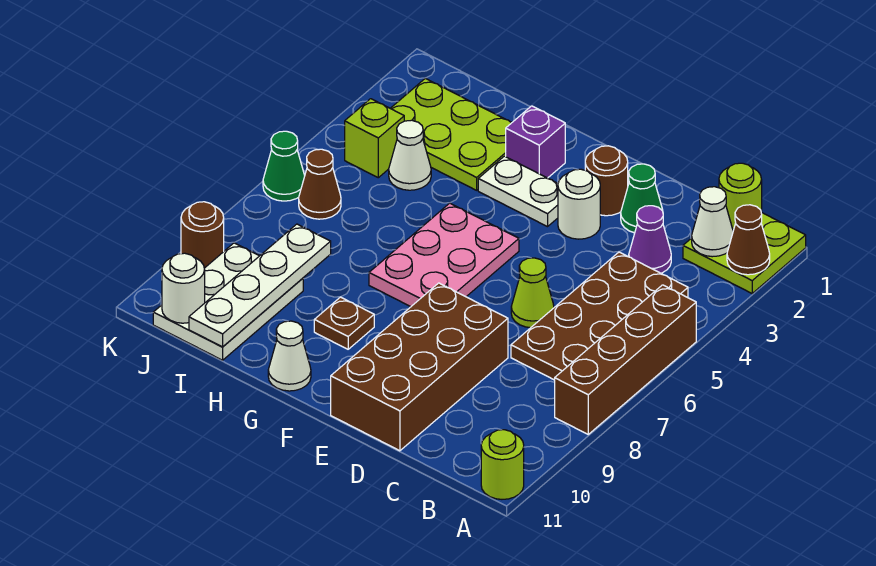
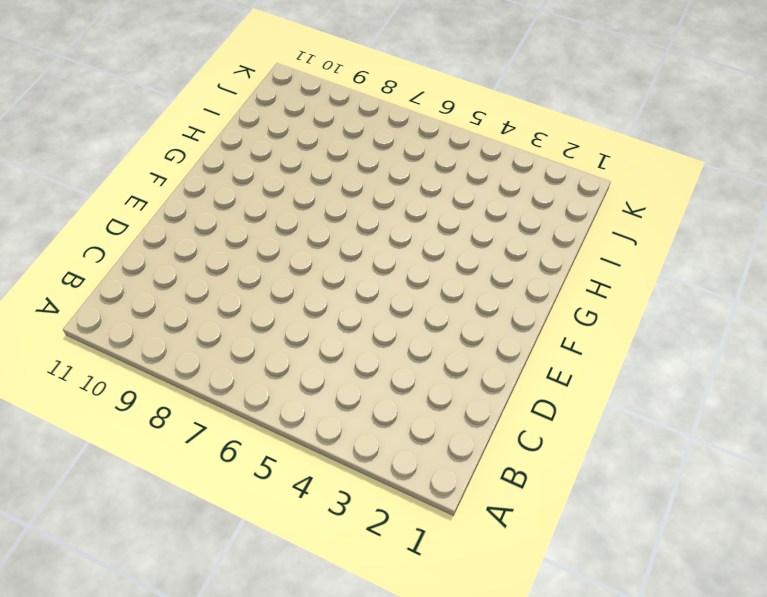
none -> lime plate A1:B2 level 1
none -> brown brick A5:A8 level 1
none -> lime round brick A11 level 1

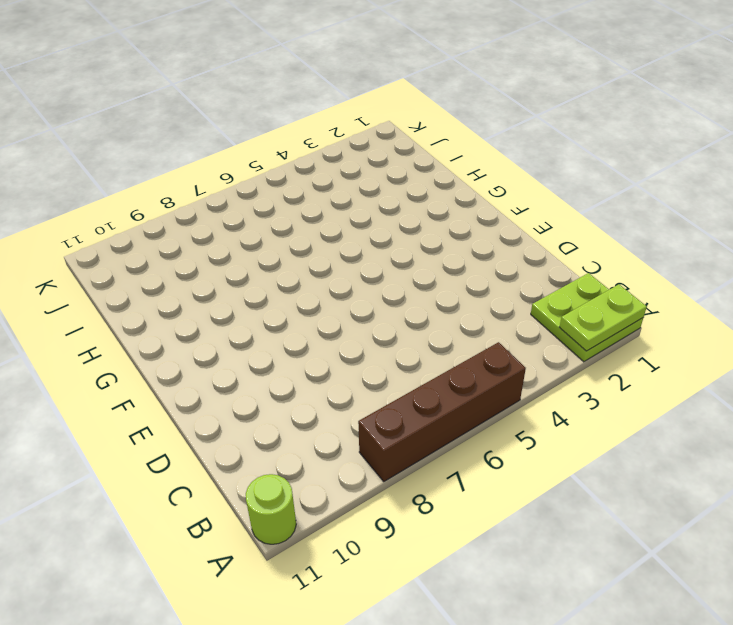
lime plate A1:A2 level 2 -> brown cone A2 level 2
none -> brown plate B4:C7 level 1
none -> purple cone C3 level 1
none -> green cone D2 level 1

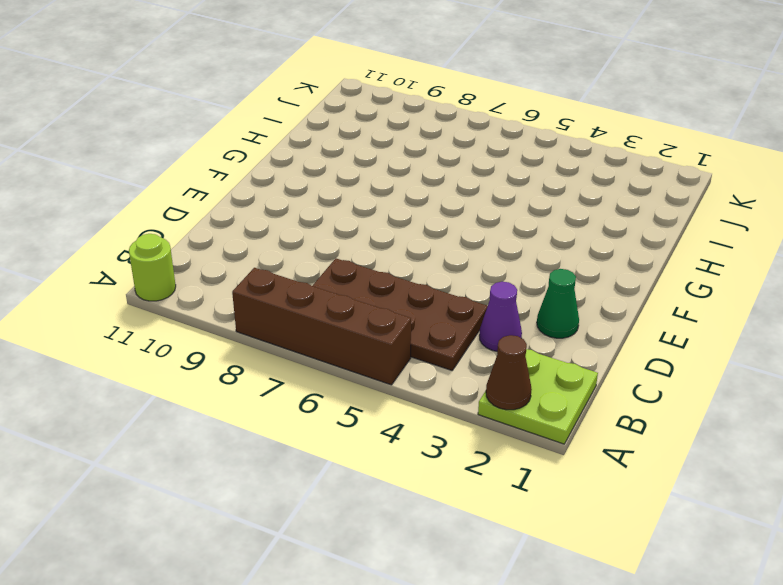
none -> lime cone D6 level 1
none -> brown brick D8:E11 level 1
none -> brown round brick E2 level 1

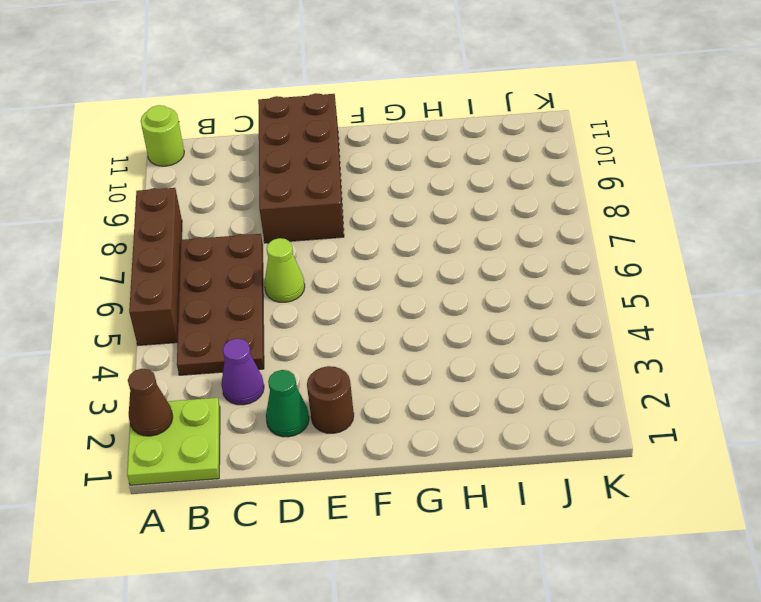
none -> white round brick E3 level 1
none -> white plate F3:G3 level 1
none -> pink plate F5:G7 level 1

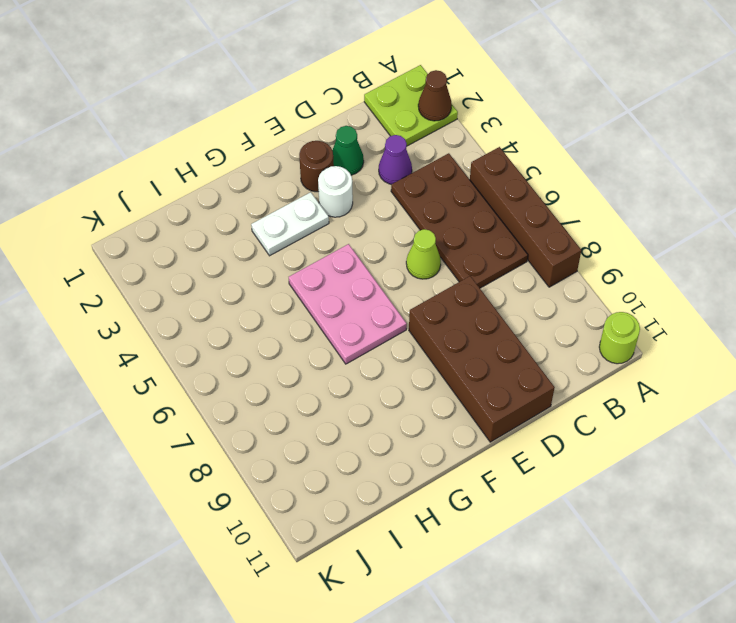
none -> purple brick G2 level 1
none -> brown plate G9 level 1
none -> white cone G11 level 1

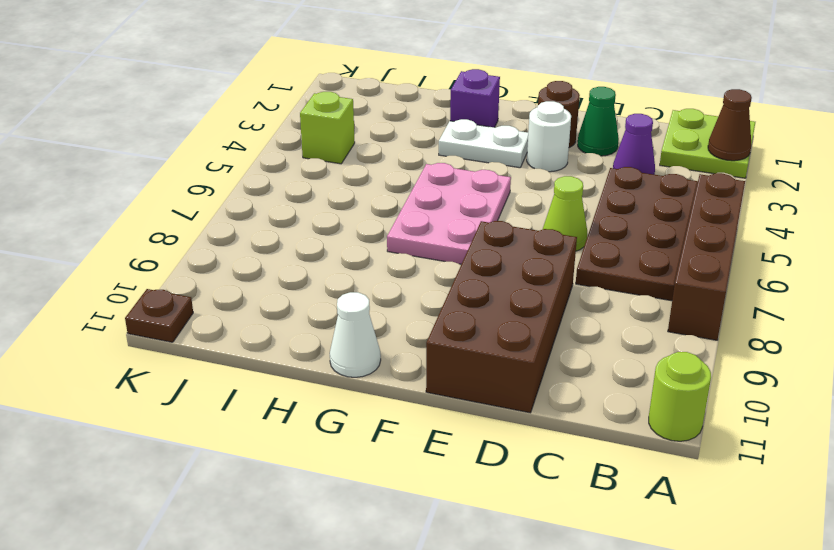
brown plate K11 level 1 -> brown plate G9 level 1
none -> lime plate H2:J3 level 1
none -> white cone I4 level 1
none -> white plate I9:J11 level 1

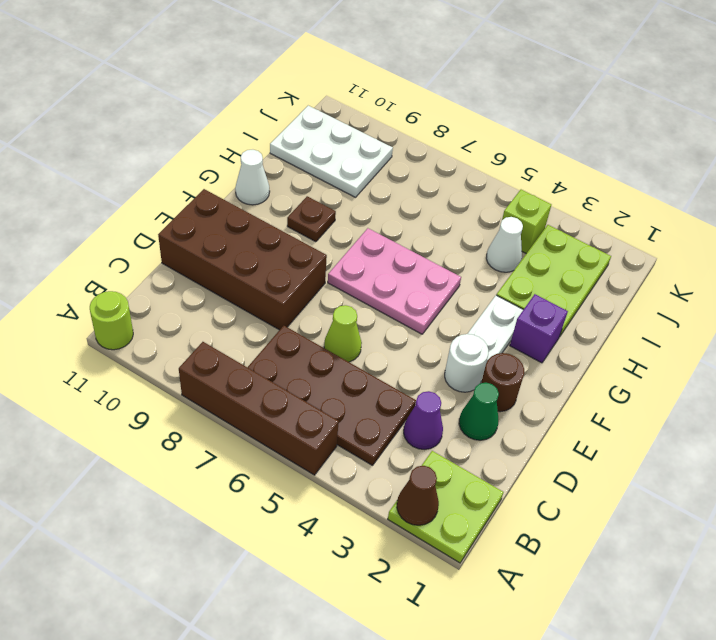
none -> brown cone J6 level 1
none -> green cone K6 level 1
none -> brown round brick K9 level 1

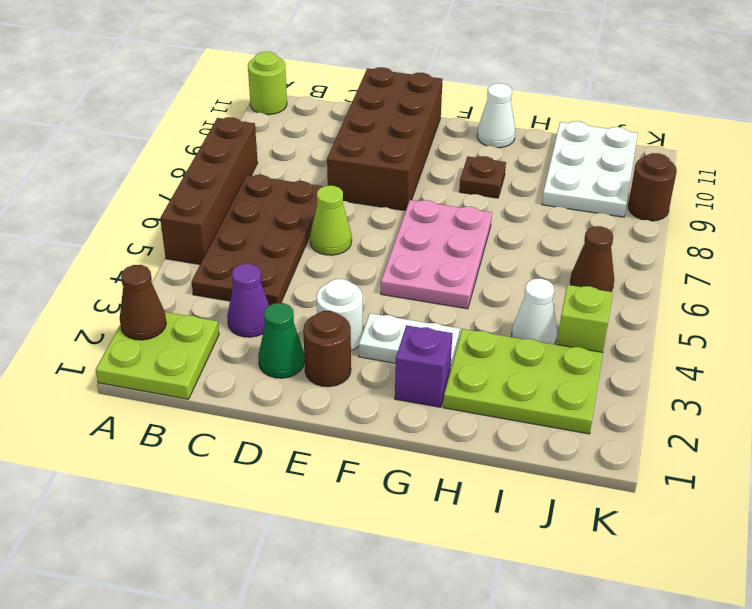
none -> green cone K6 level 1
none -> lime round brick B1 level 2
none -> white cone B2 level 2

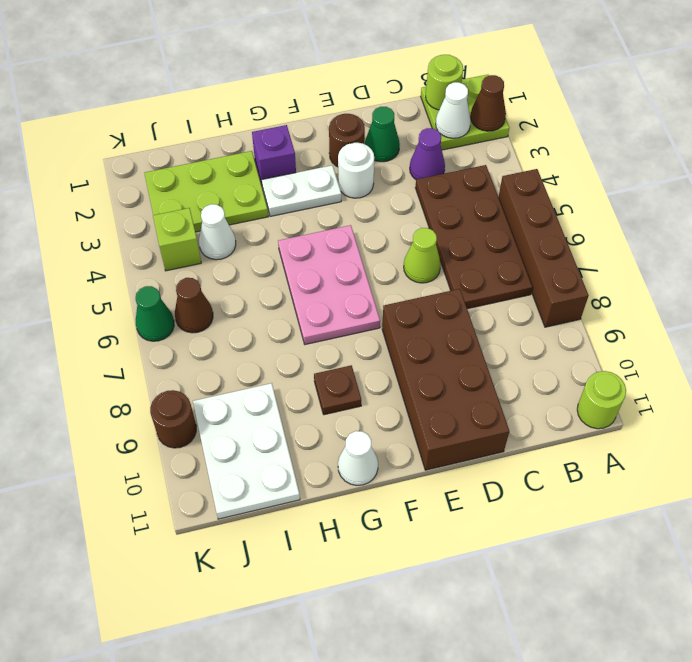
none -> white plate I8:I11 level 2
none -> white round brick J11 level 2

